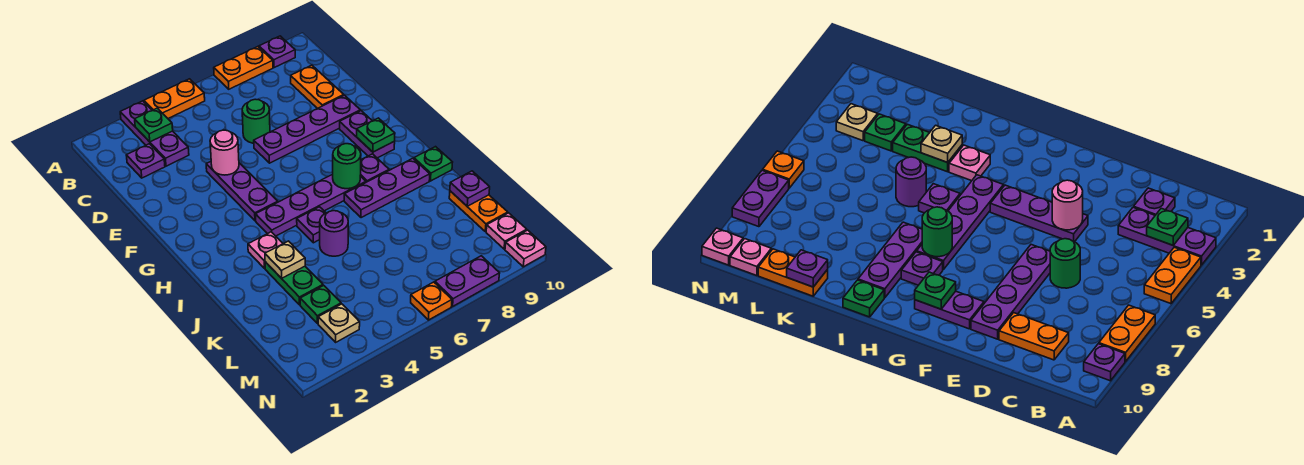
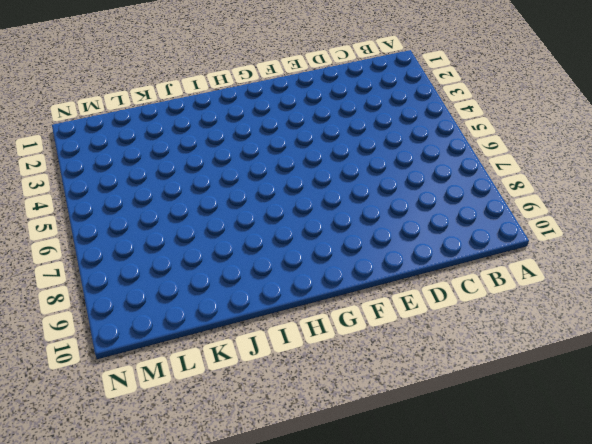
none -> purple plate A3:C3 level 1
none -> orange plate A4:A5 level 1
none -> orange plate A7:A8 level 1
none -> purple plate A9 level 1

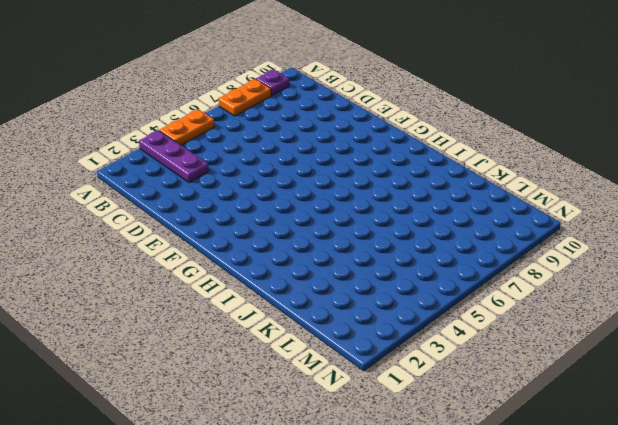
none -> purple plate C2 level 1
none -> orange plate C9:D9 level 1
none -> green round brick D6 level 1
none -> purple plate E4:G4 level 1

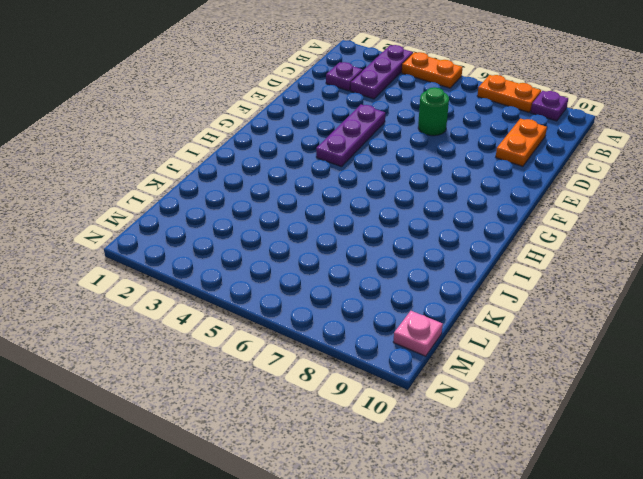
none -> purple plate E6:E9 level 1
none -> purple plate F9:G9 level 1
none -> purple plate H4:H7 level 1
none -> purple plate H8 level 1

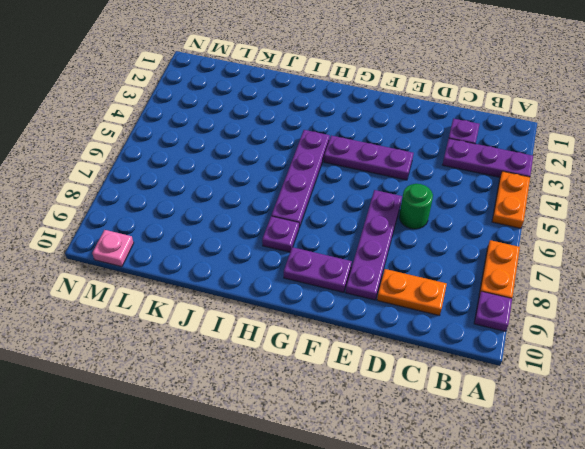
none -> pink plate I3 level 1
none -> purple plate I5 level 1
none -> purple plate I7:I9 level 1
none -> green plate I10 level 1

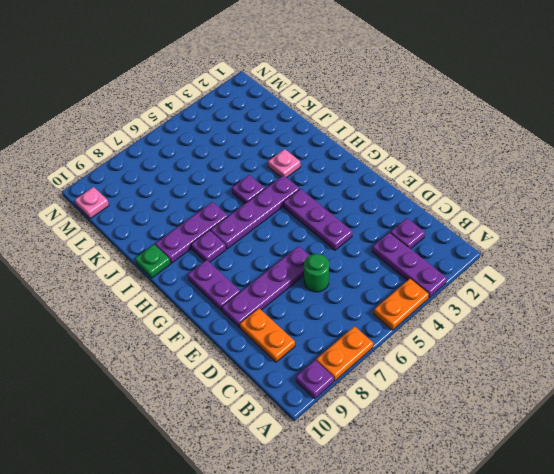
none -> green plate J3:K3 level 1
none -> purple round brick J5 level 1
none -> orange plate K10:L10 level 1
none -> green plate L3 level 1

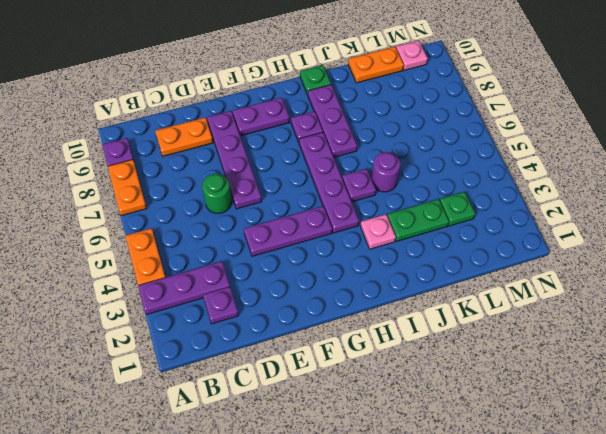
none -> tan plate M3 level 1
none -> orange plate N6 level 1
none -> purple plate N7:N8 level 1
none -> pink plate N10 level 1

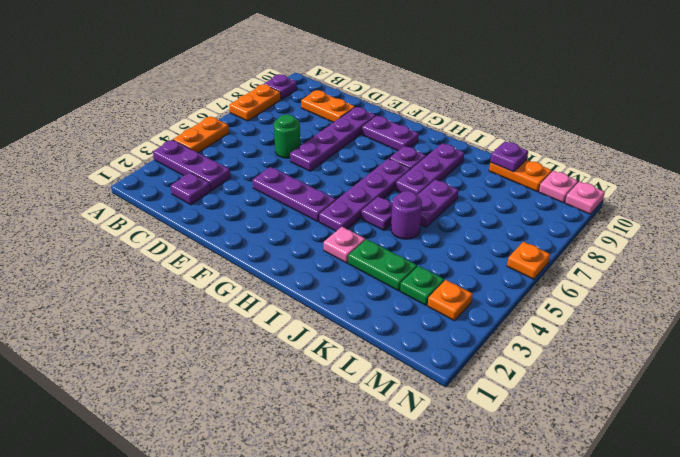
purple plate J6:J7 level 1 -> purple plate N7:N8 level 1
orange plate M3 level 1 -> tan plate M3 level 1
none -> green plate I10 level 1
none -> green plate B3 level 2
none -> pink round brick E4 level 2
none -> green plate G9 level 2

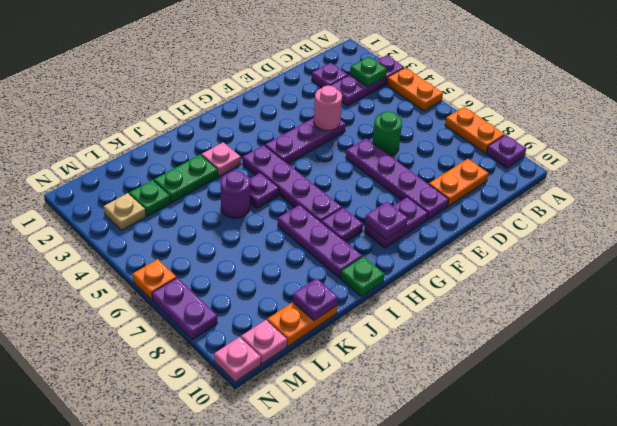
purple plate G9 level 2 -> green plate G9 level 2
none -> green round brick H7 level 2
none -> tan plate J3 level 2

